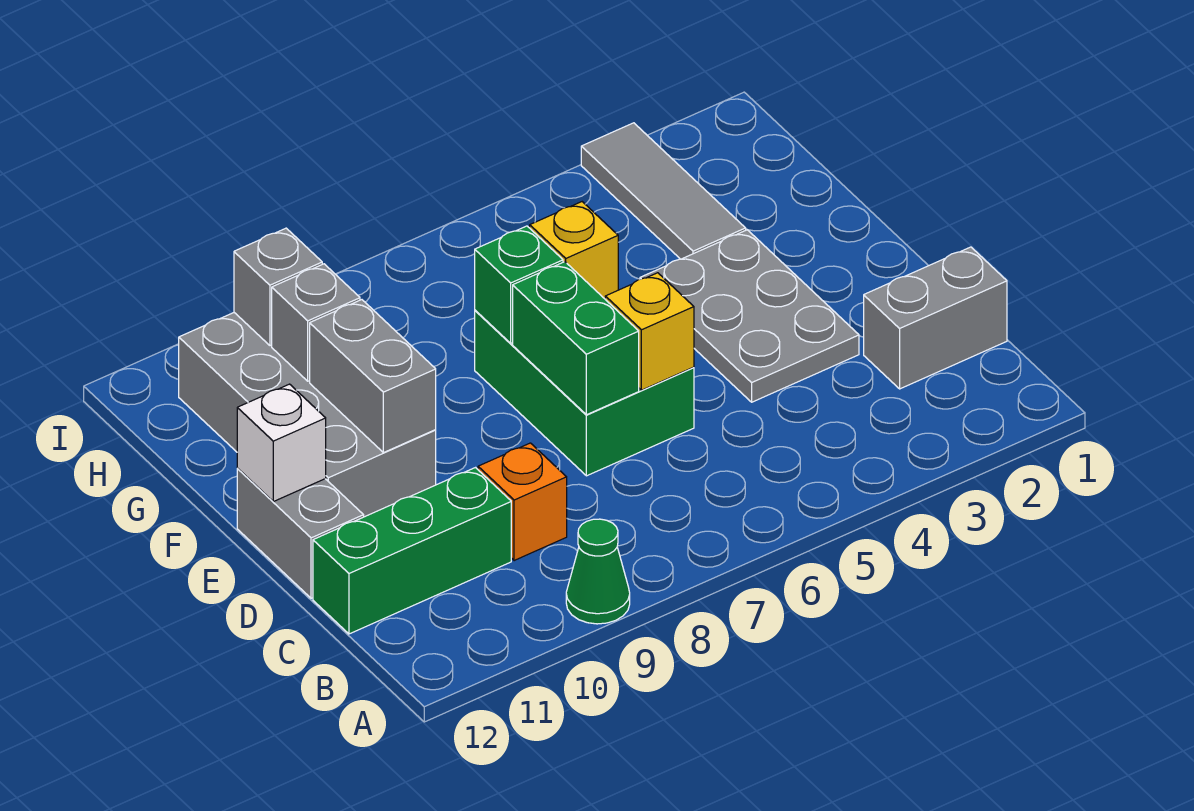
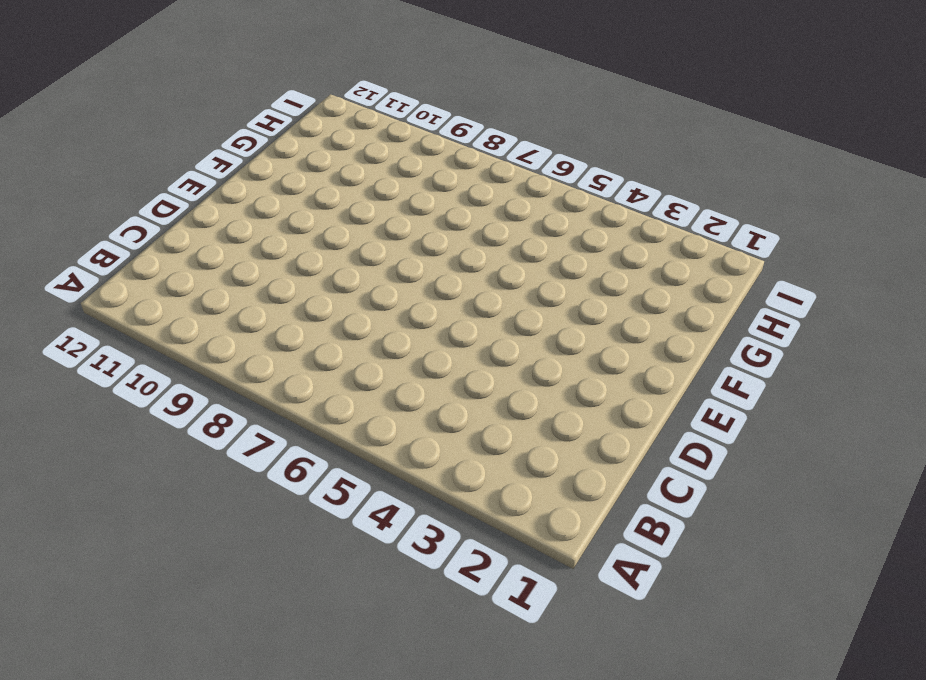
none -> green cone A9 level 1
none -> grey brick C1:C2 level 1
none -> orange brick C9 level 1

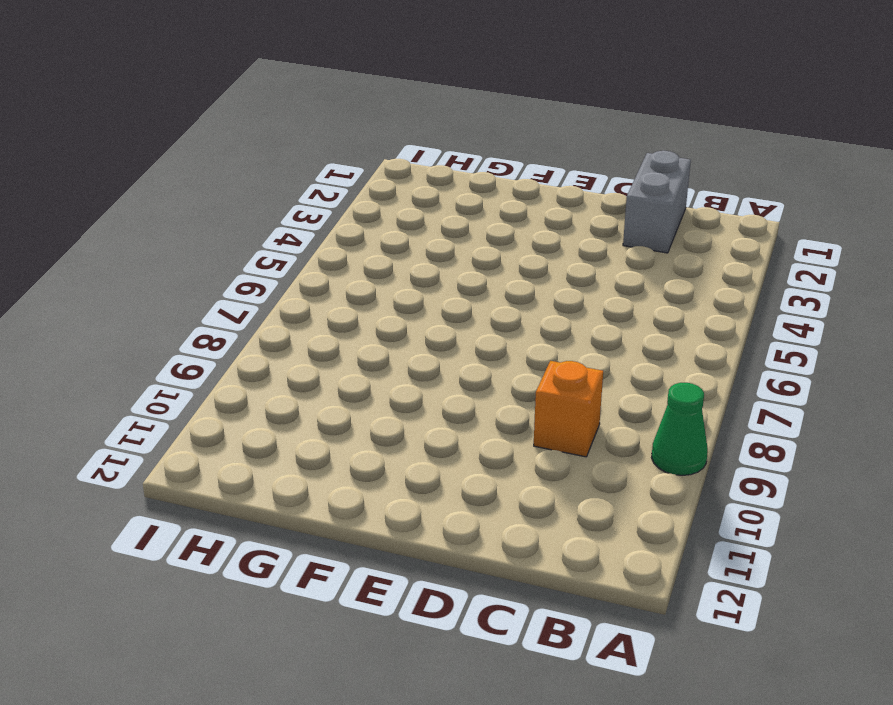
none -> green brick C10:C12 level 1
none -> grey plate D3:F4 level 1
none -> green brick D6:F7 level 1

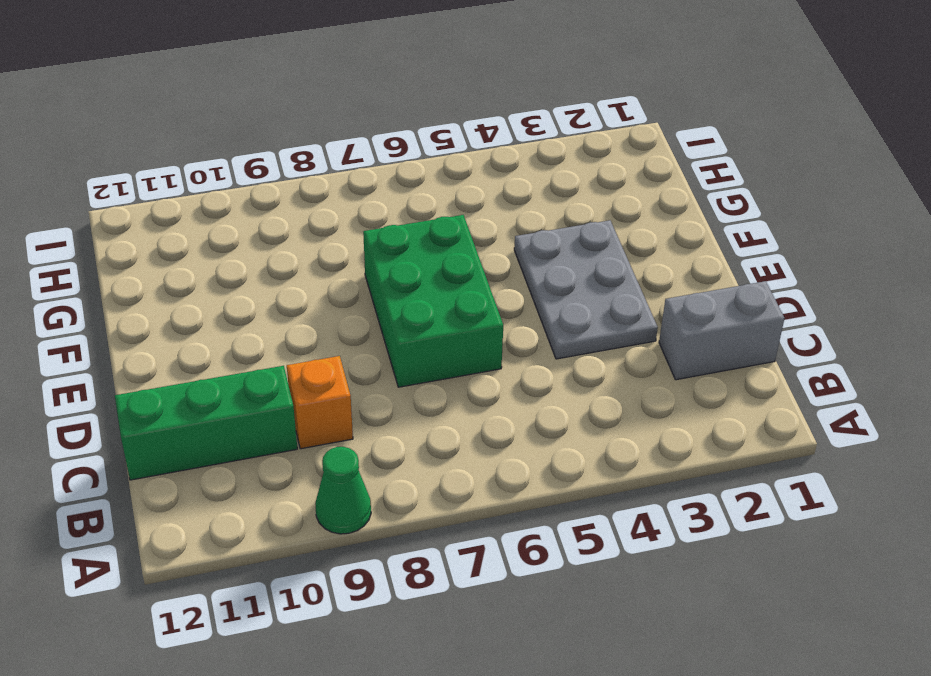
none -> grey brick D12:E12 level 1
none -> grey brick E10:H11 level 1
none -> grey tile G3:I3 level 1

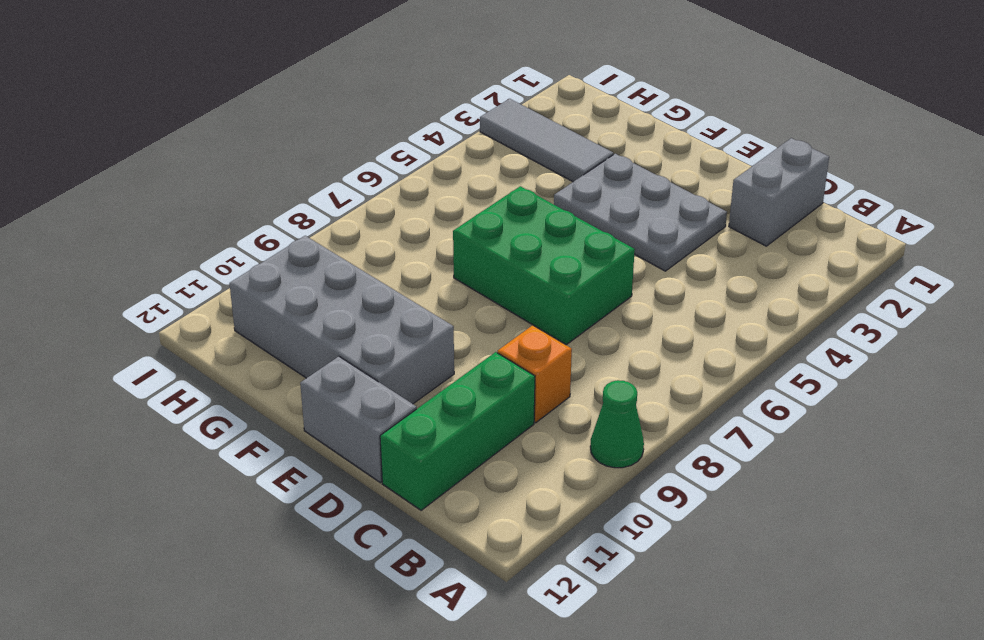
none -> yellow brick D6 level 2
none -> green brick D7:E7 level 2
none -> grey brick E10:F10 level 2

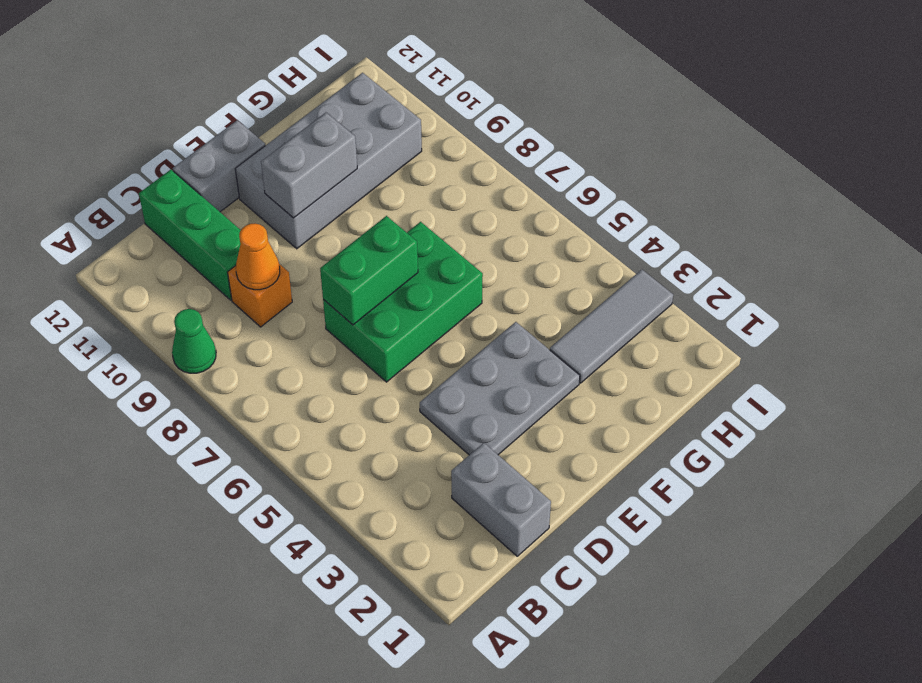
orange cone C9 level 2 -> none
none -> yellow brick D6 level 2
none -> white brick E12 level 2
none -> yellow brick F6 level 2

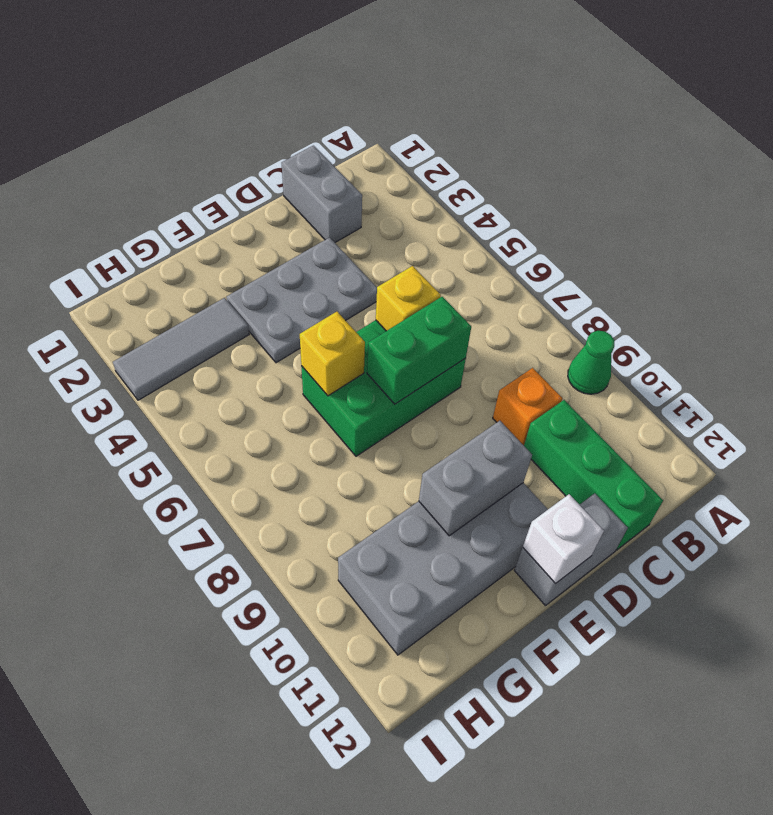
none -> green brick F7 level 2
none -> grey brick G10 level 2
none -> grey brick H10 level 2

